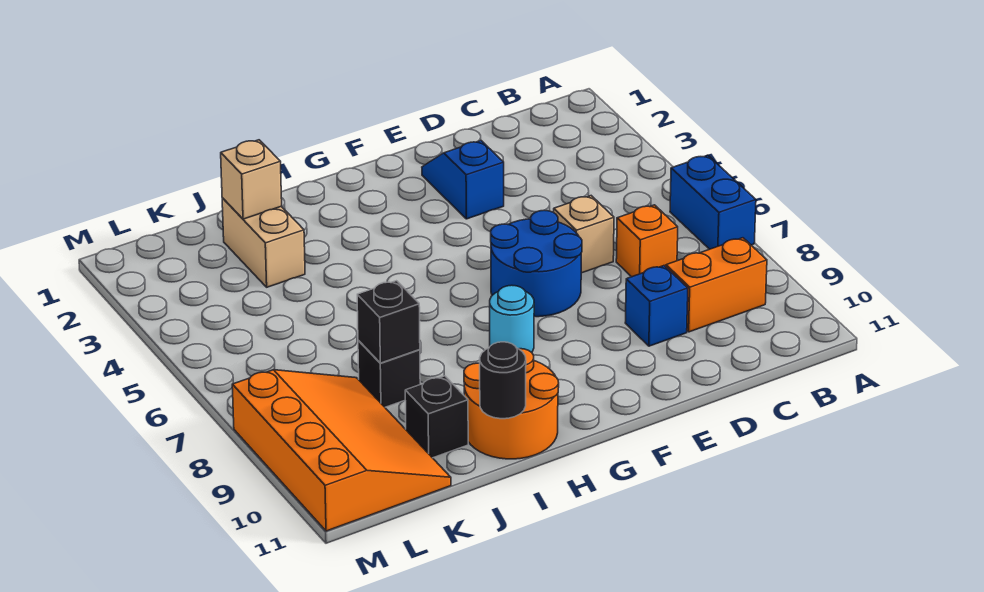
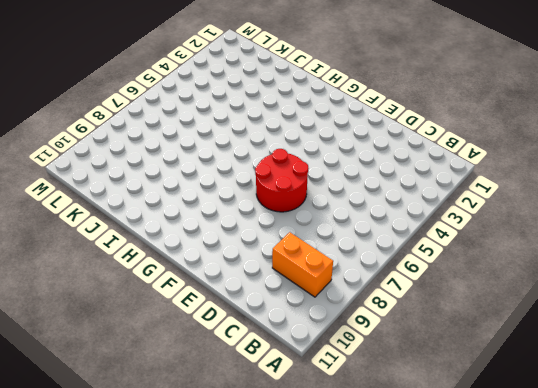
red round brick E6:F7 level 1 -> blue round brick E6:F7 level 1
none -> blue brick A6:A7 level 1
none -> orange brick C7 level 1
none -> tan brick D6 level 1

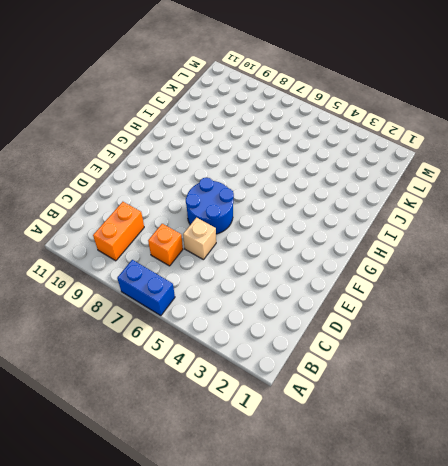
none -> blue brick D9 level 1
none -> blue slope E2:E3 level 1 top 3
none -> cyan round brick G8 level 1

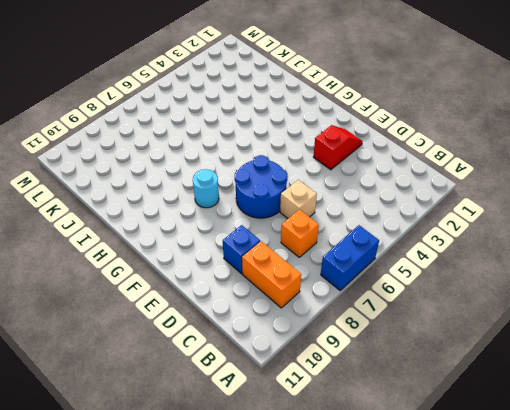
red slope E2:E3 level 1 top 3 -> blue slope E2:E3 level 1 top 3
none -> orange round brick H10:I11 level 1
none -> tan brick J2:J3 level 1
none -> black brick J8 level 1

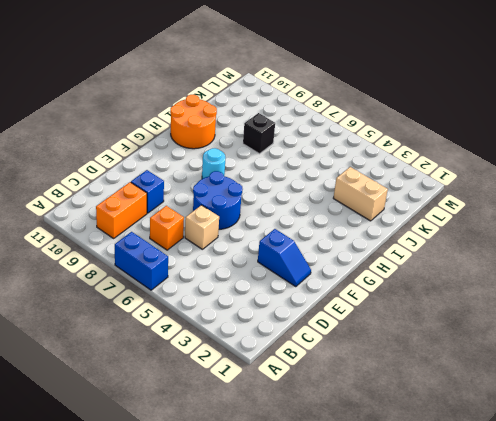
none -> black brick J10 level 1
none -> orange slope K8:M11 level 1 top M
none -> black round brick I11 level 2

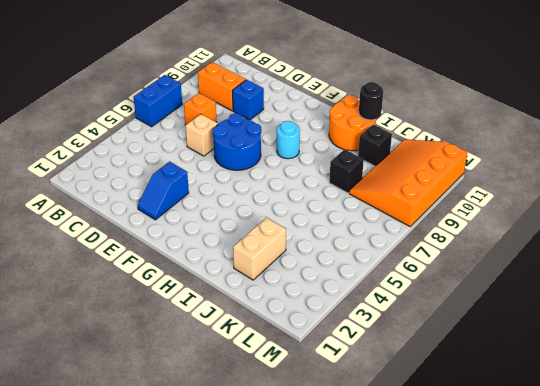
none -> tan brick J2 level 2
none -> black brick J8 level 2

